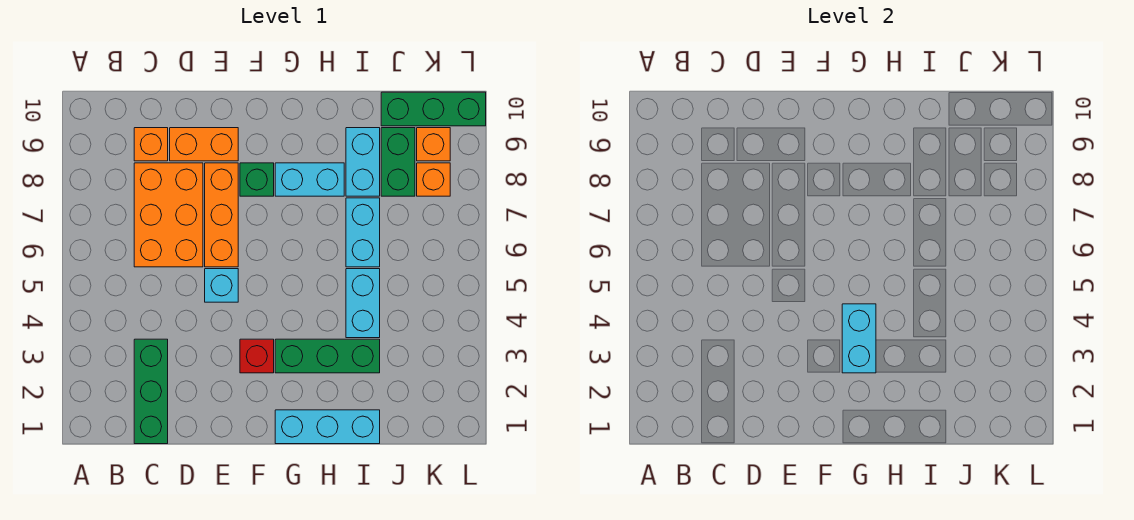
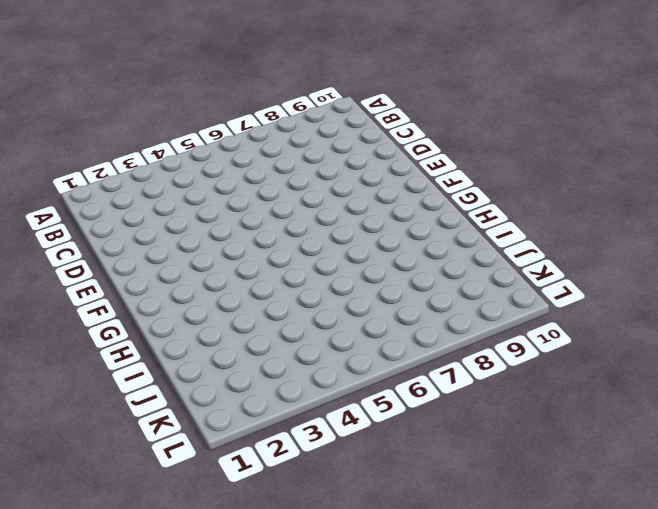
none -> green brick C1:C3 level 1
none -> orange brick C6:D8 level 1
none -> orange brick C9 level 1

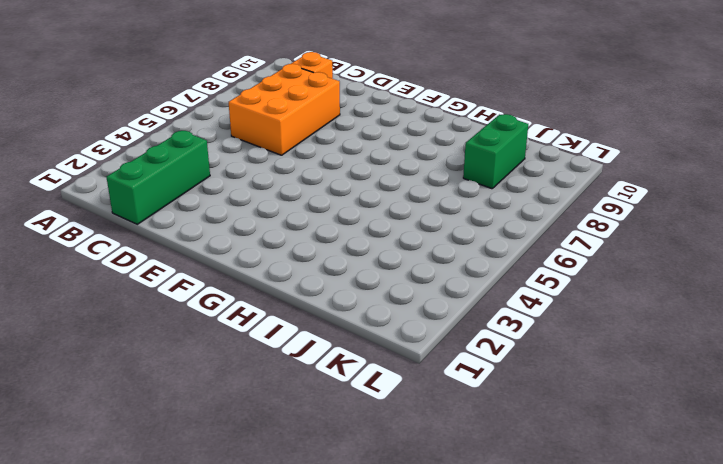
none -> orange brick D9:E9 level 1
none -> cyan brick E5 level 1
none -> orange brick E6:E8 level 1

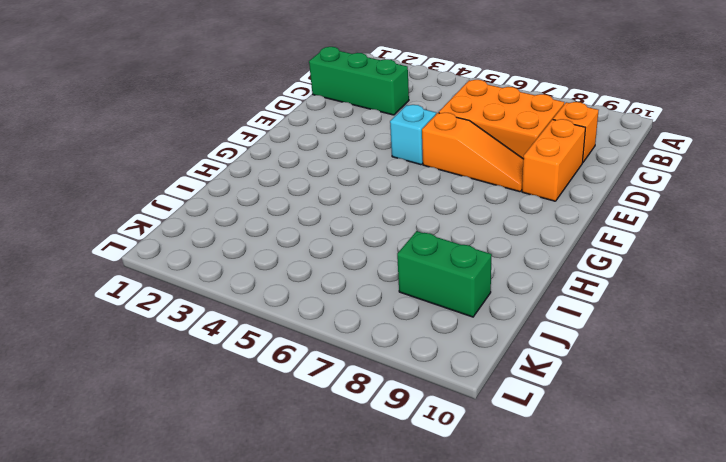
orange slope E6:E8 level 1 top 6 -> orange brick E6:E8 level 1
none -> red brick F3 level 1
none -> green brick F8 level 1
none -> cyan brick G1:I1 level 1

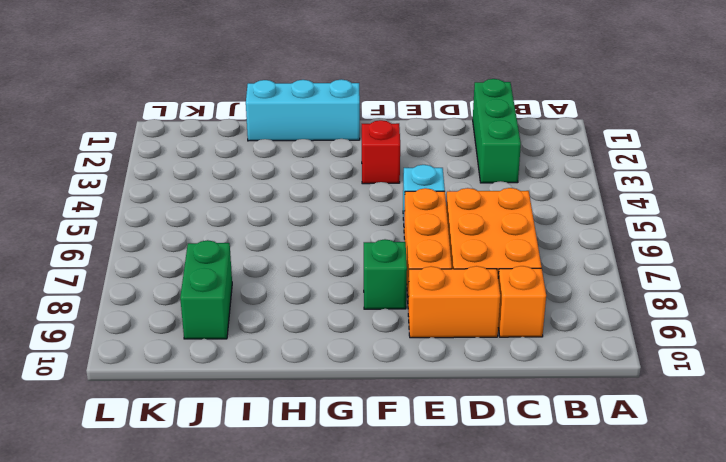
none -> green brick G3:I3 level 1
none -> cyan brick G8:H8 level 1
none -> cyan brick I4:I5 level 1

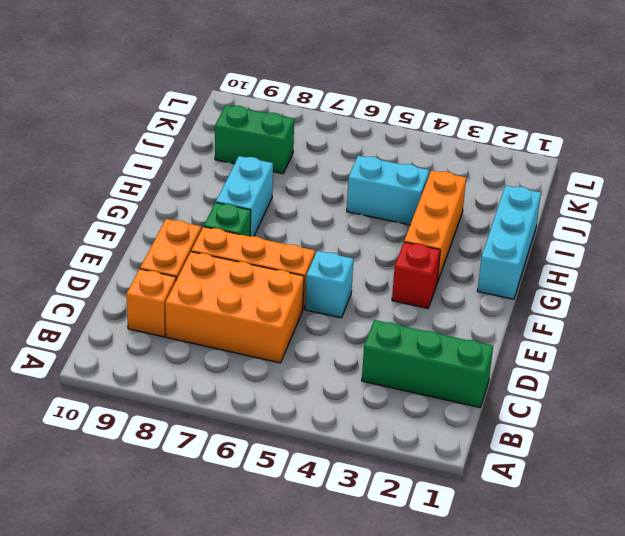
orange brick G3:I3 level 1 -> green brick G3:I3 level 1
none -> cyan brick I6:I7 level 1
none -> cyan brick I8:I9 level 1
none -> green brick J10:L10 level 1

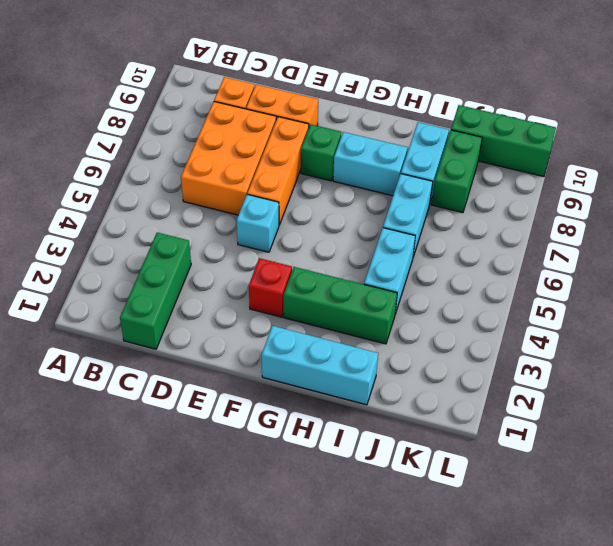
none -> orange brick K8 level 1
none -> orange brick K9 level 1
none -> cyan brick G3:G4 level 2

